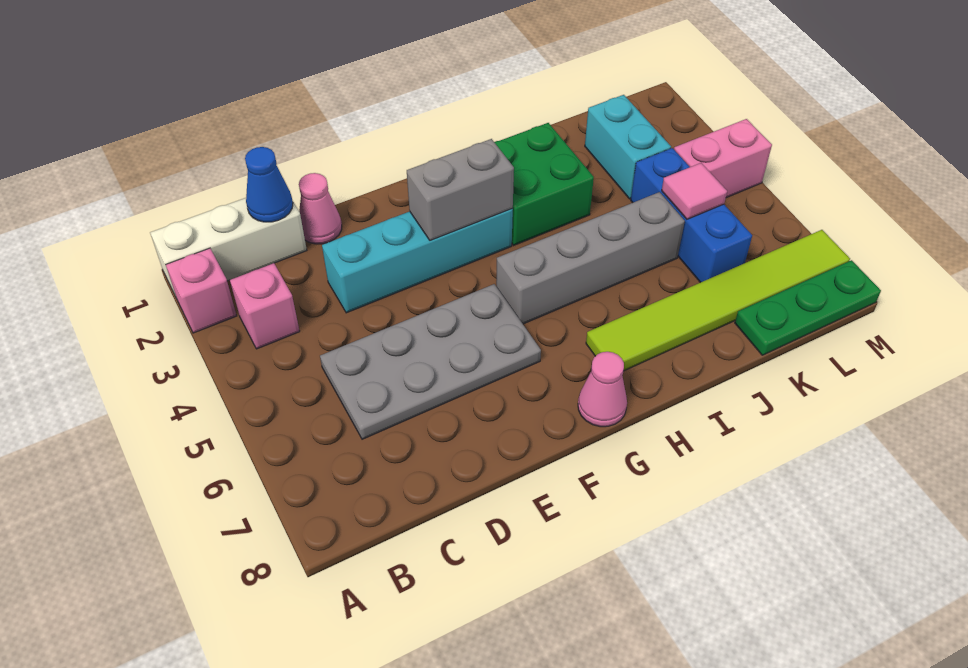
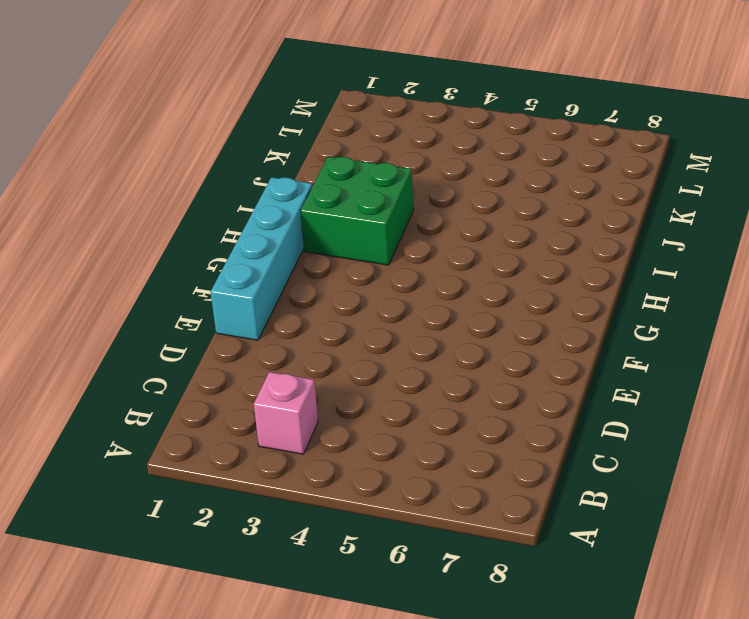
cyan brick E1:H1 level 1 -> cyan brick D3:G3 level 1
none -> white brick A1:C1 level 1
none -> pink brick A2 level 1
none -> grey plate C5:F6 level 1

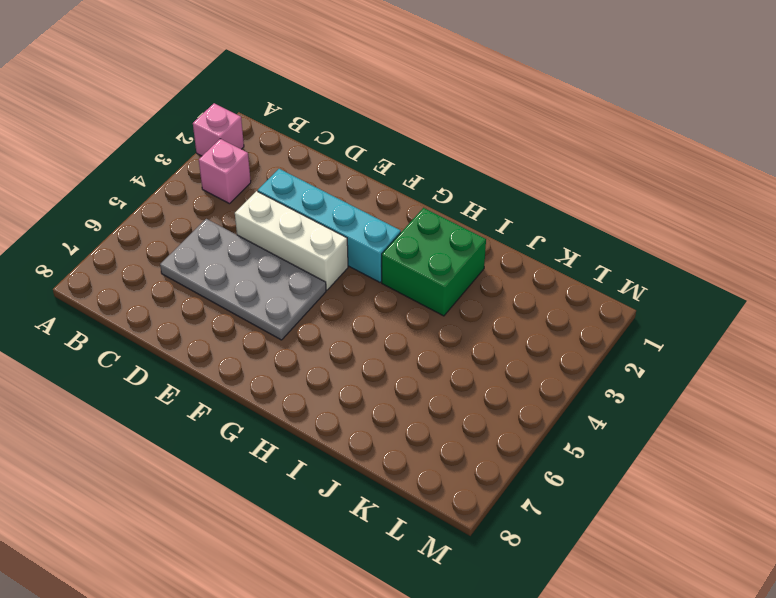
white brick D4:F4 level 1 -> white brick A1:C1 level 1
none -> pink cone D1 level 1
none -> grey brick G5:J5 level 1
none -> pink cone G8 level 1

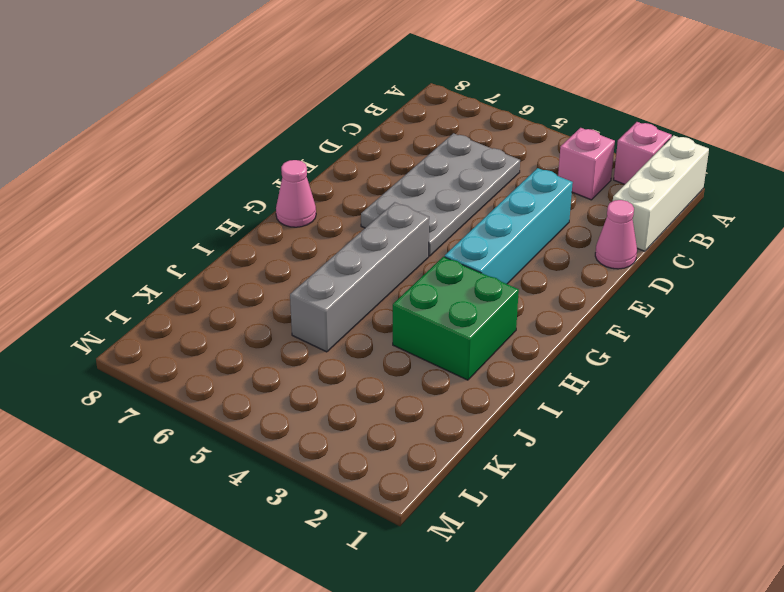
none -> lime tile H7:M7 level 1
none -> cyan brick K2:K3 level 1
none -> blue brick K4:K6 level 1

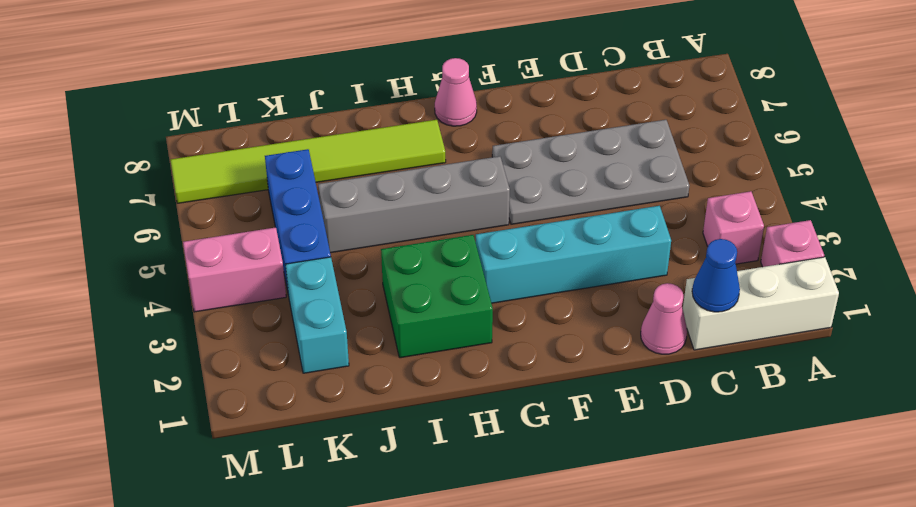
none -> green plate K8:M8 level 1
none -> grey brick F3:G3 level 2
none -> pink tile K5 level 2

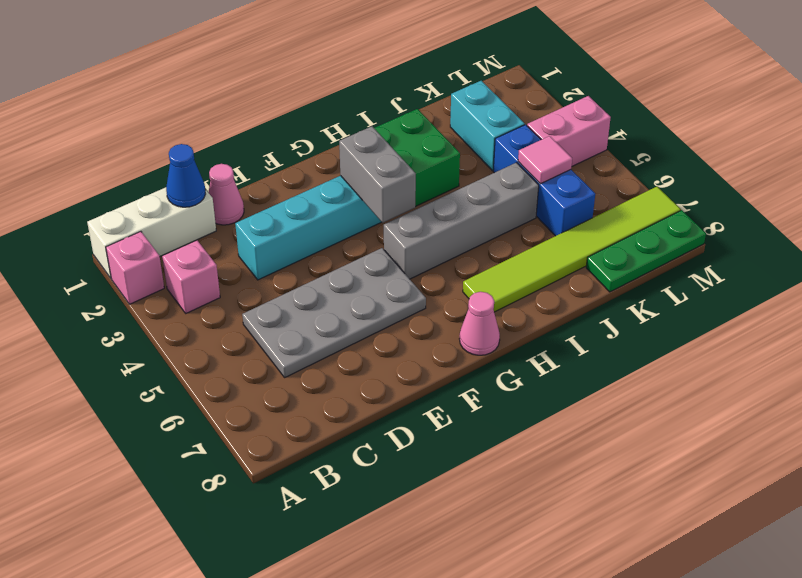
grey brick G3:G4 level 2 -> grey brick F3:G3 level 2

